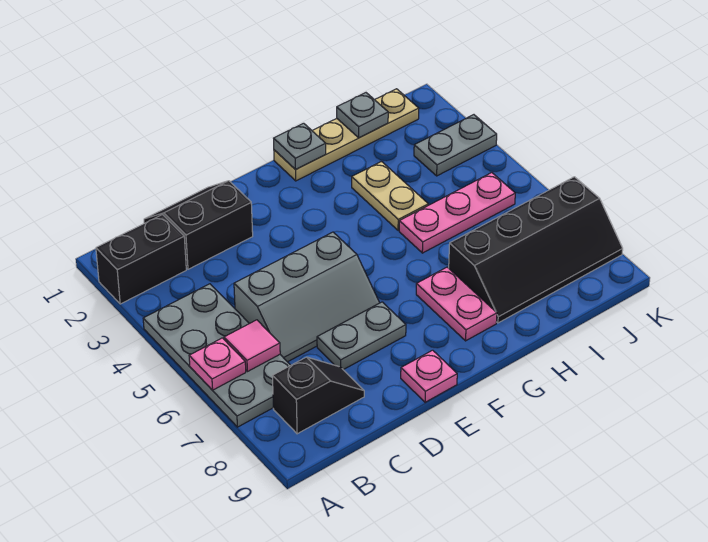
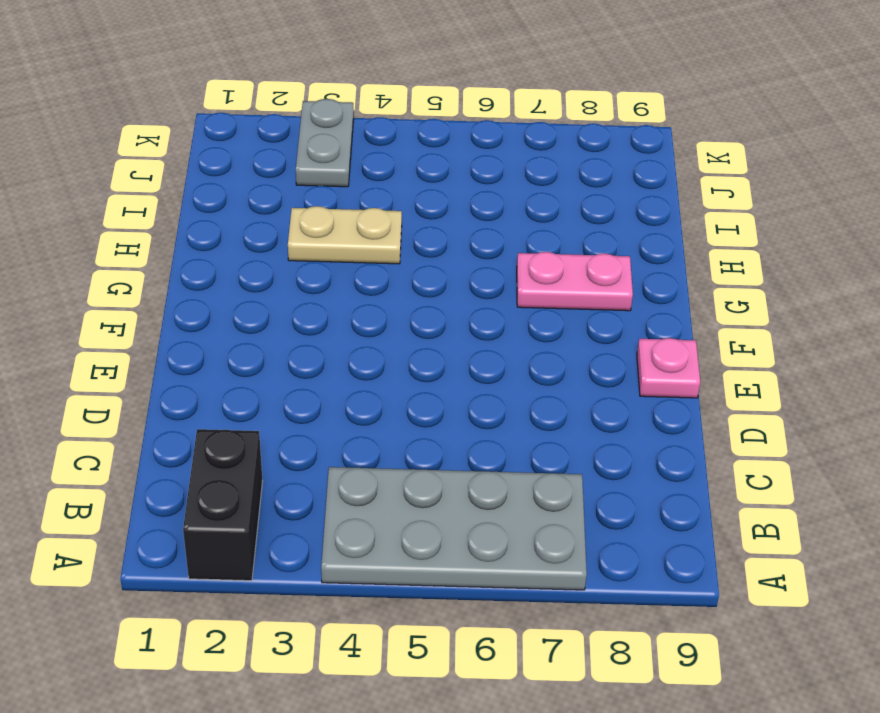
none -> black slope B8:C8 level 1 top B
none -> black slope C1:D2 level 1 top 2
none -> grey slope C5:E6 level 1 top 5

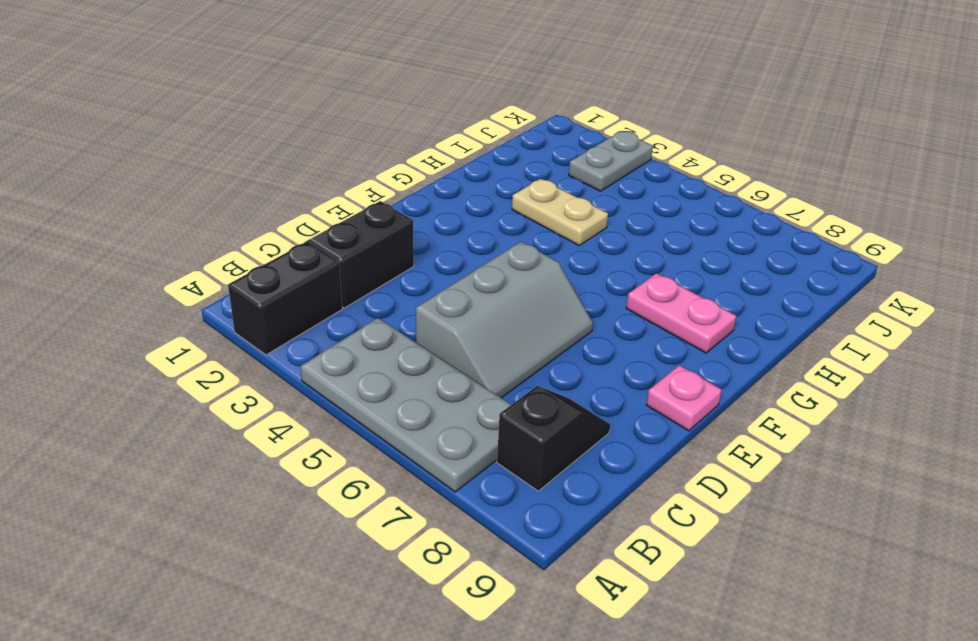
none -> grey plate D7:E7 level 1
none -> tan plate G1:J1 level 1
none -> pink plate H5:J5 level 1

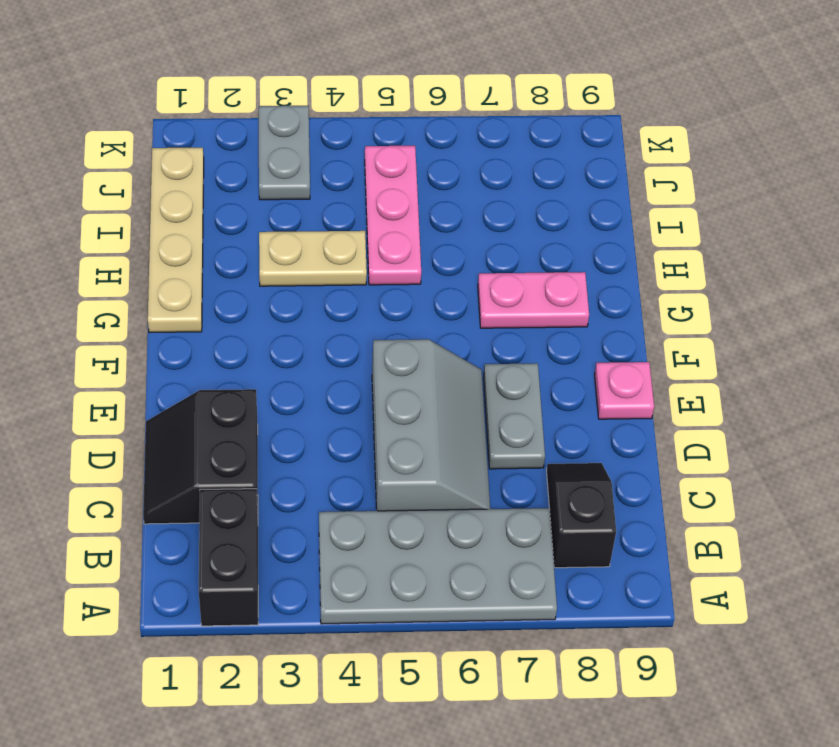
none -> black slope H7:K8 level 1 top 7
none -> pink plate A6 level 2
none -> pink tile B6 level 2

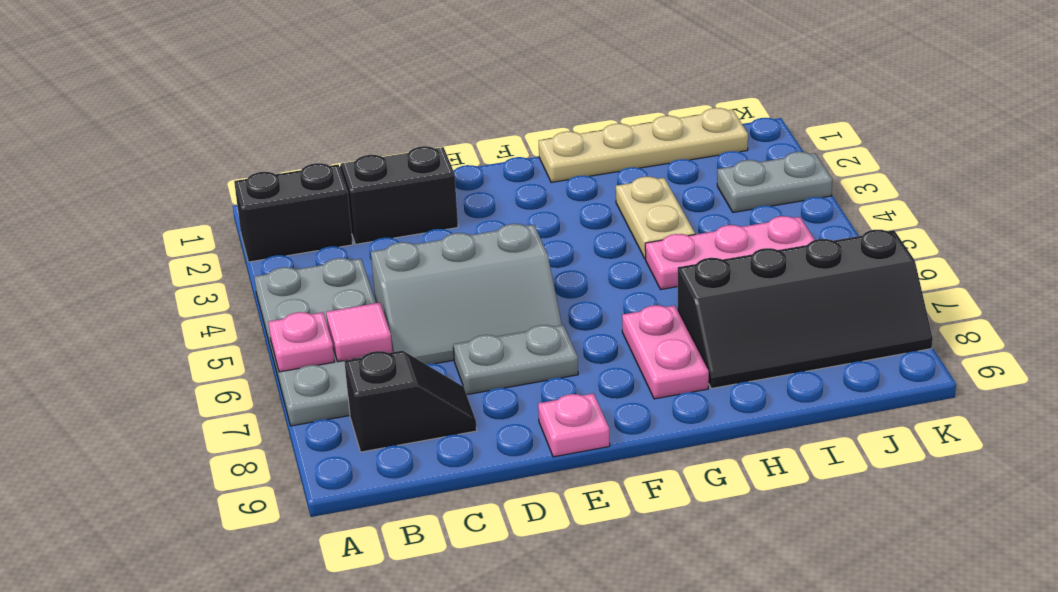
none -> grey plate G1 level 2
none -> grey plate I1 level 2

